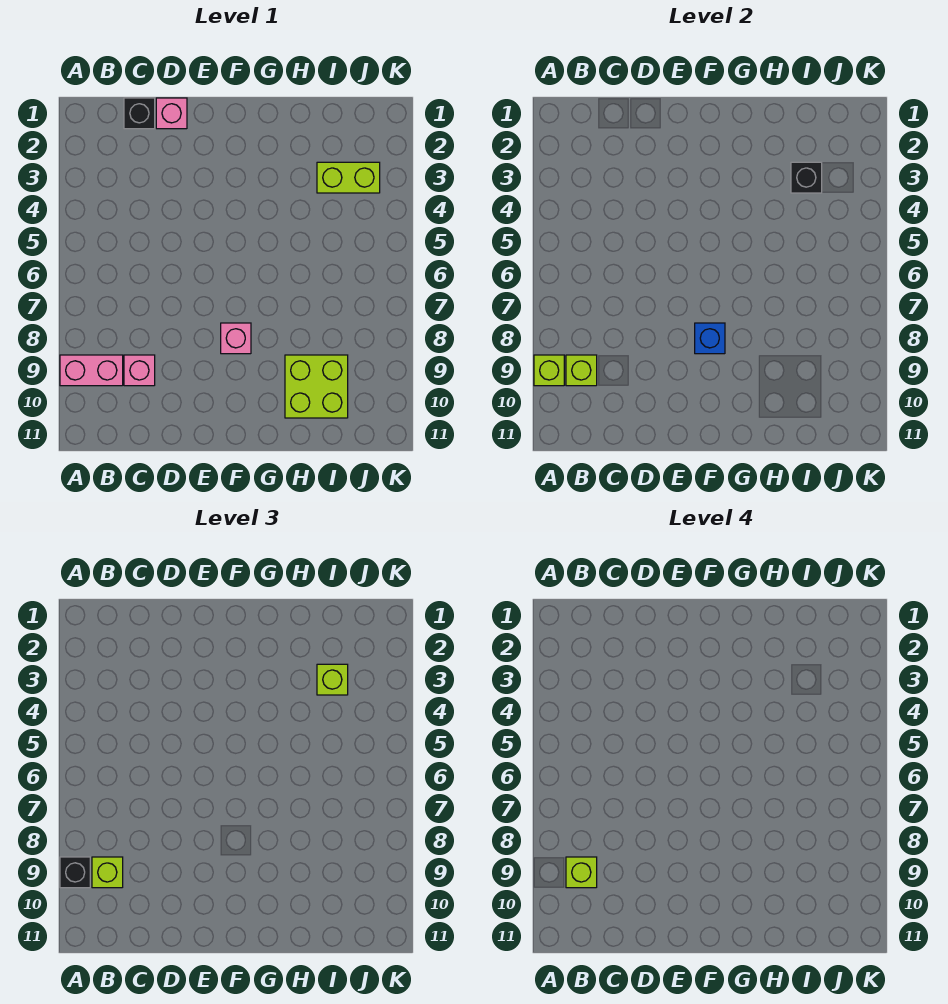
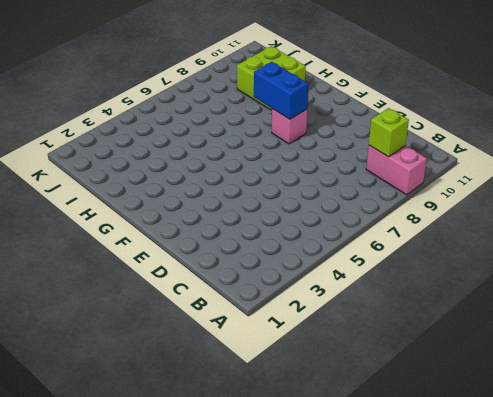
blue brick F8:G8 level 2 -> blue brick F8 level 2
none -> black brick C1 level 1
none -> pink brick C9 level 1
none -> pink brick D1 level 1

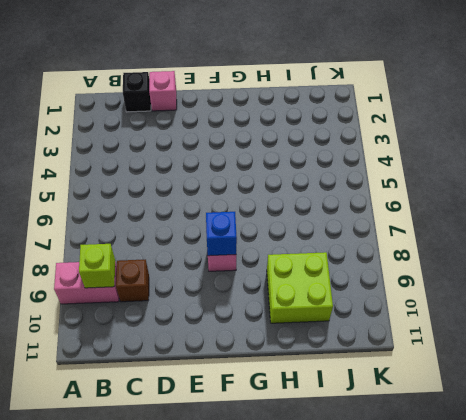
brown brick C9 level 1 -> pink brick C9 level 1
none -> lime brick I3:J3 level 1
none -> lime brick A9 level 2
none -> black brick I3 level 2

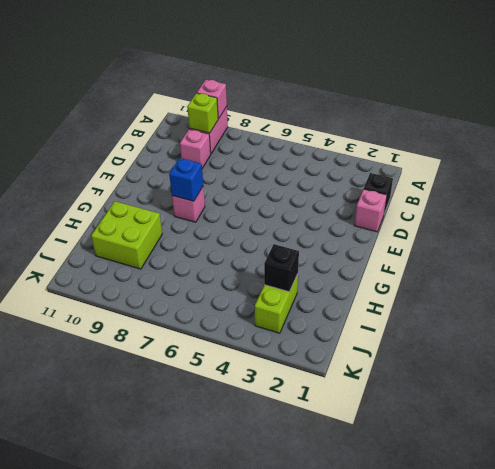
pink brick A9 level 2 -> lime brick A9 level 2
none -> black brick A9 level 3
none -> lime brick B9 level 3
none -> lime brick I3 level 3

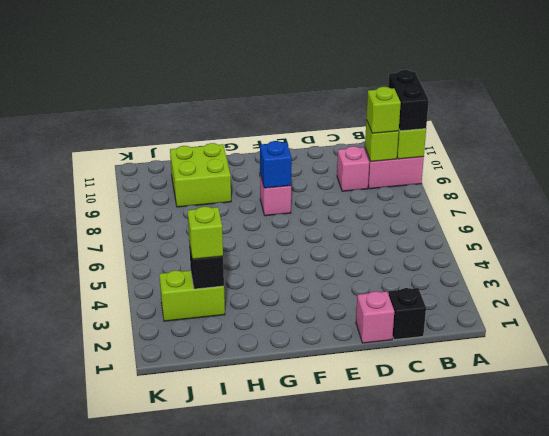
black brick A9:A10 level 3 -> black brick A9 level 3
none -> lime brick B9 level 4

